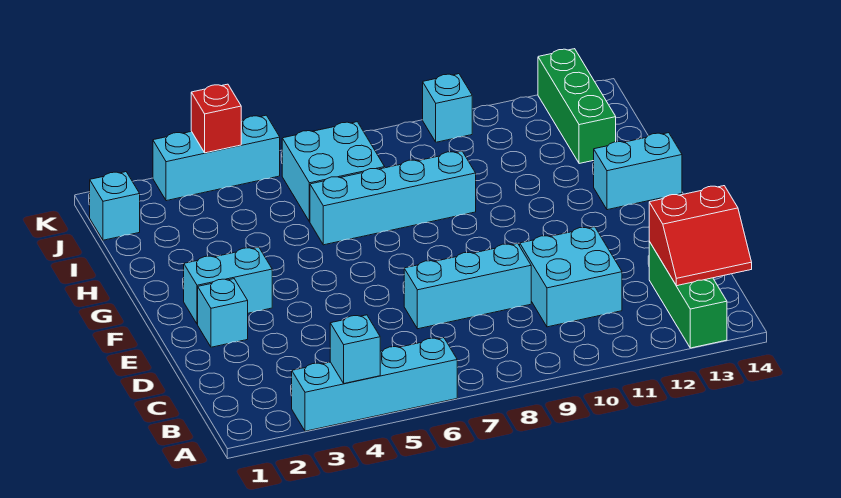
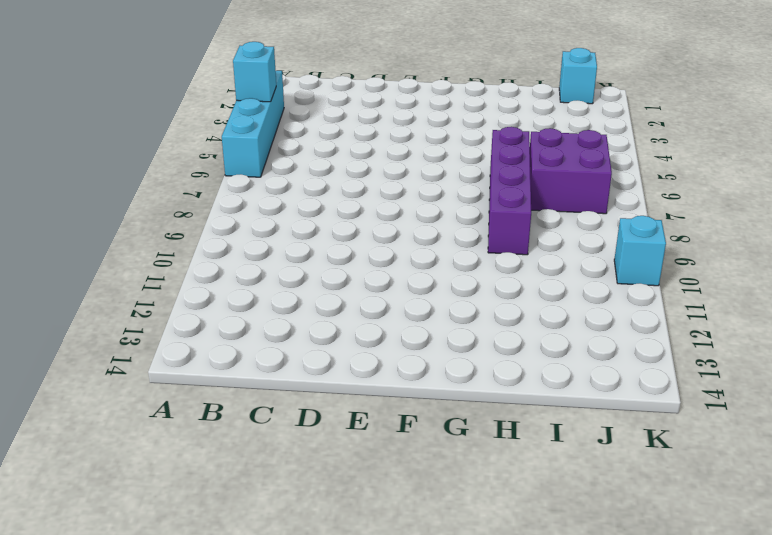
purple brick H6:H9 level 1 -> cyan brick H6:H9 level 1
purple brick I6:J7 level 1 -> cyan brick I6:J7 level 1
none -> green brick A13:C13 level 1
none -> cyan brick C10:D11 level 1
none -> cyan brick D7:D9 level 1

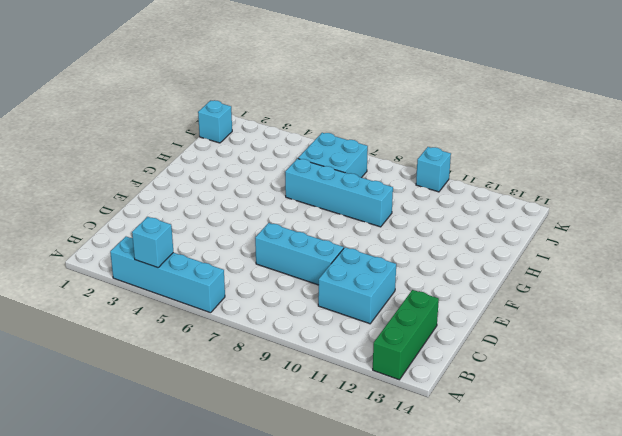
none -> cyan brick E2 level 1
none -> cyan brick F2:F3 level 1
none -> cyan brick G13:G14 level 1

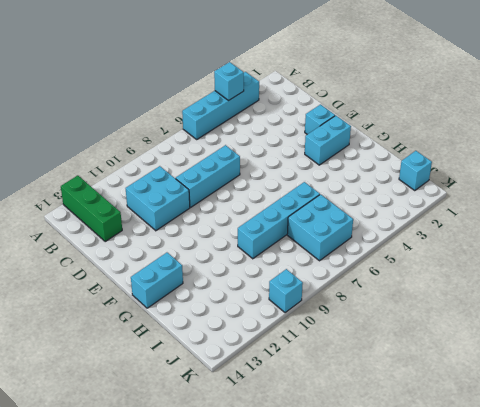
none -> green brick I13:K13 level 1
none -> cyan brick K3:K5 level 1
none -> red slope B13:C14 level 2 top C

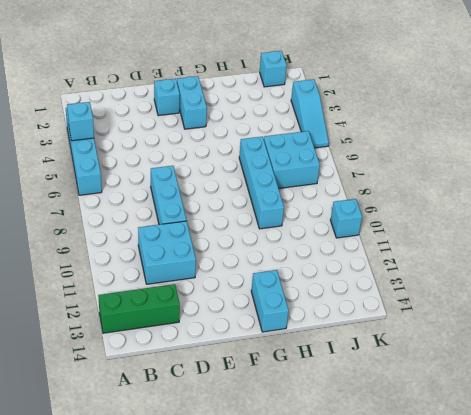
cyan slope K3:K5 level 1 top 3 -> cyan brick K3:K5 level 1
none -> green brick I13:K13 level 1
none -> red slope B13:C14 level 2 top C
none -> red brick K4 level 2

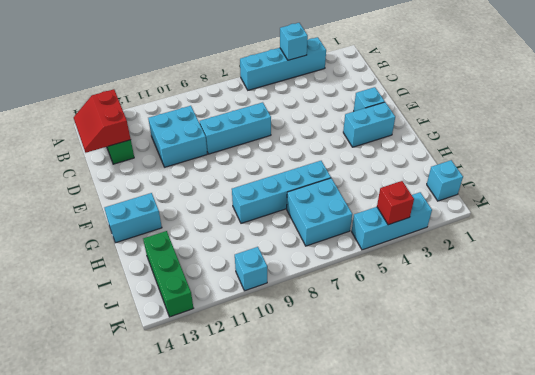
red slope B13:C14 level 2 top 13 -> red slope B13:C14 level 2 top C

